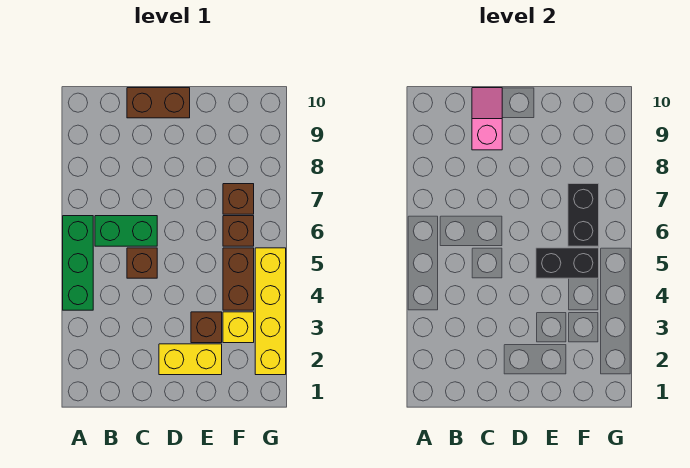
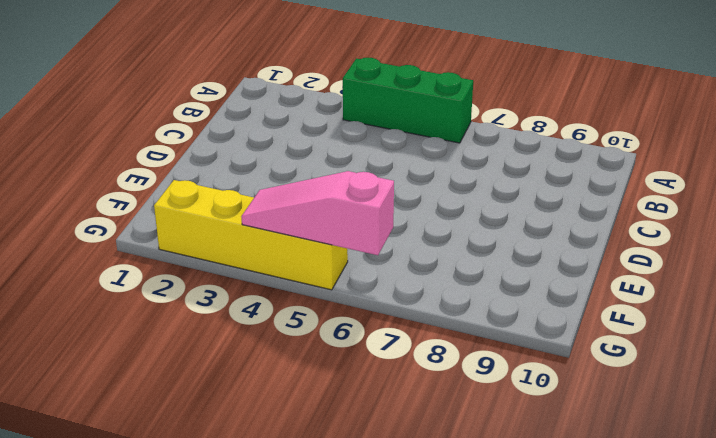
pink slope G4:G6 level 2 top 6 -> none
none -> green brick B6:C6 level 1
none -> brown brick C5 level 1
none -> brown brick C10:D10 level 1

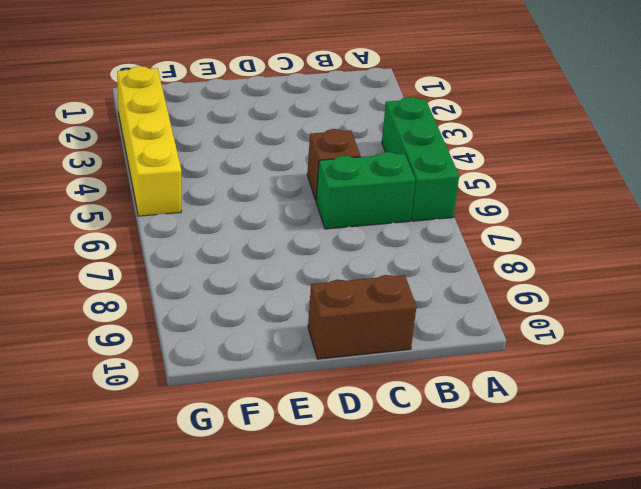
none -> yellow brick D2:E2 level 1
none -> brown brick E3 level 1
none -> yellow brick F3 level 1

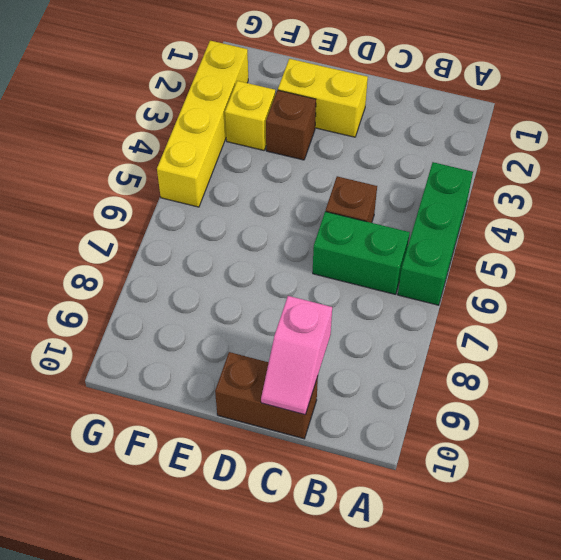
none -> brown brick F4:F5 level 1
none -> brown brick F6 level 1
none -> brown brick F7 level 1

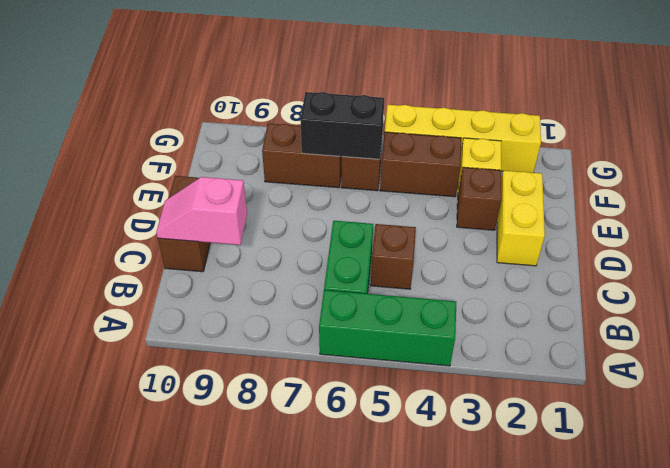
brown brick F7:F8 level 1 -> brown brick F7 level 1
none -> black brick E5:F5 level 2

